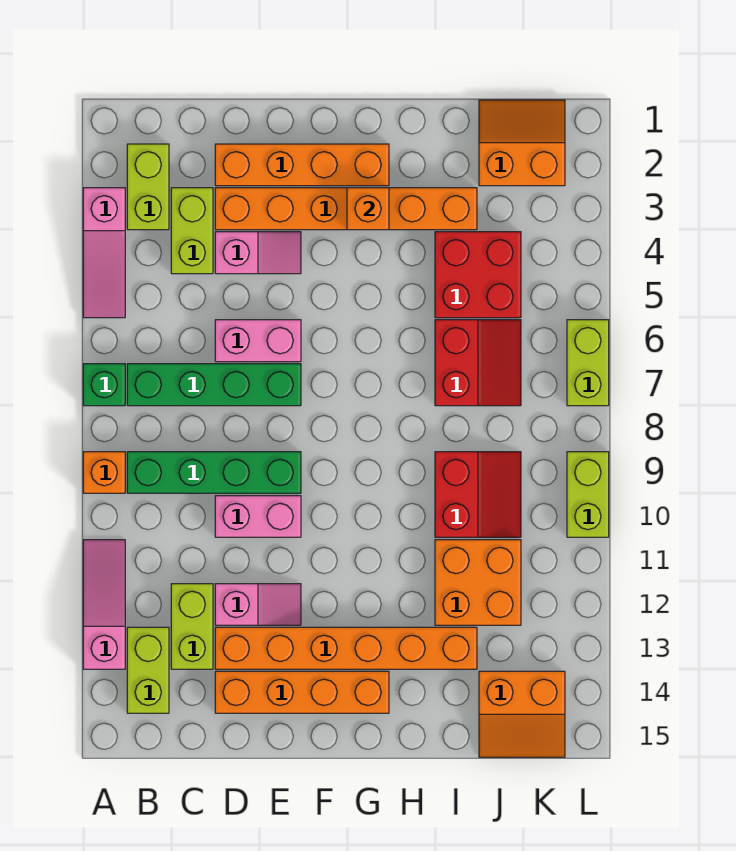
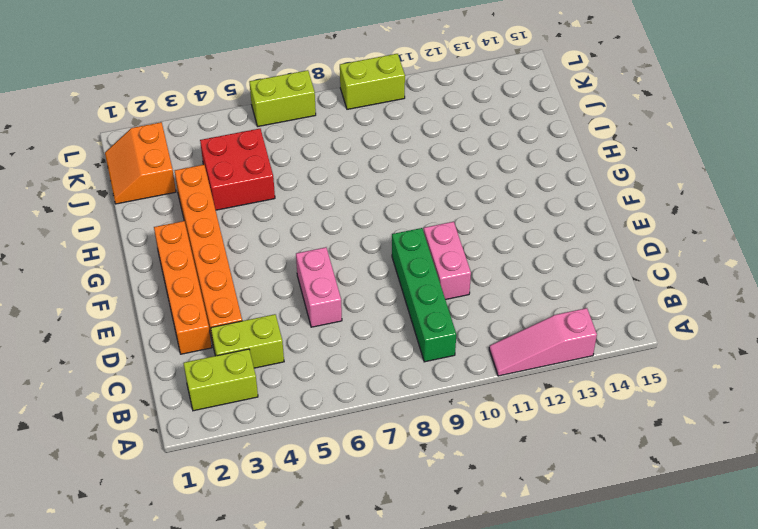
none -> pink slope A3:A5 level 1 top 3
none -> green brick A7 level 1
none -> orange brick A9 level 1

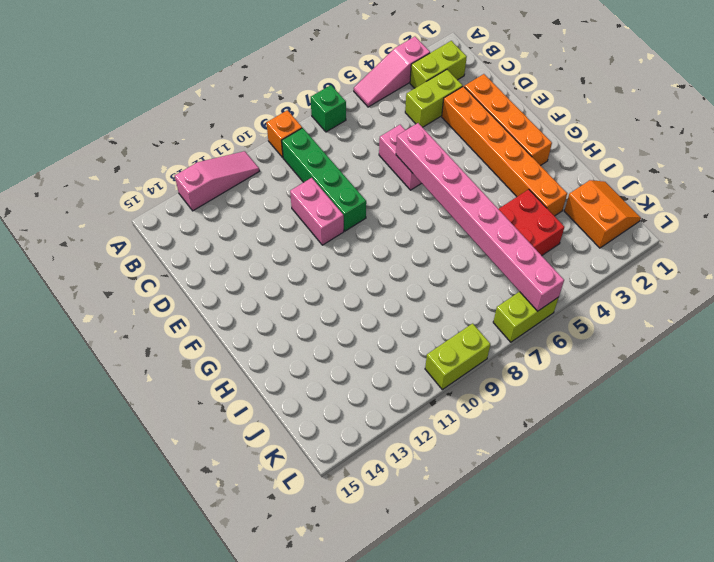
pink brick E6:L6 level 2 -> none
none -> green brick B7:E7 level 1
none -> lime brick B13:B14 level 1
none -> lime brick C12:C13 level 1

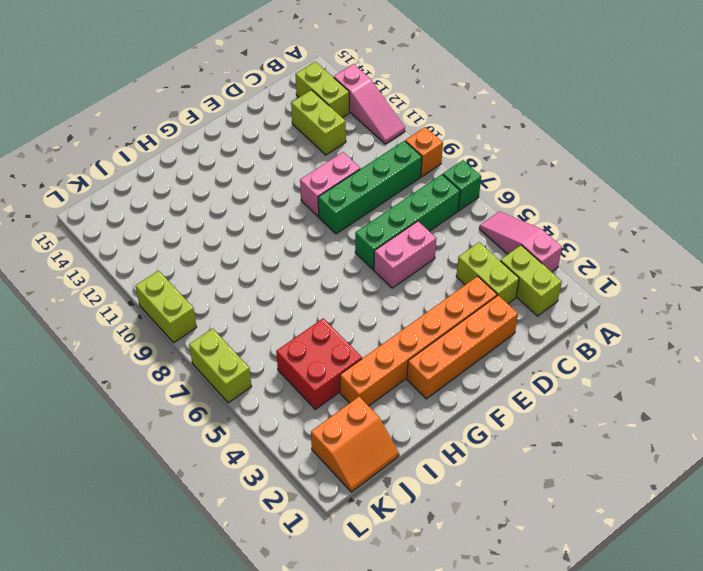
none -> pink slope D4:E4 level 1 top D
none -> pink slope D12:E12 level 1 top D
none -> orange brick D13:I13 level 1

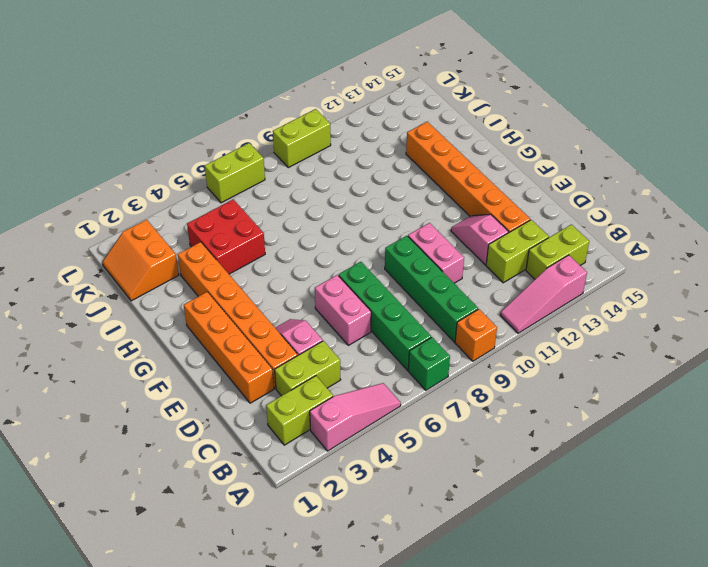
none -> orange brick D14:G14 level 1
none -> red slope I6:J7 level 1 top I
none -> red slope I9:J10 level 1 top I

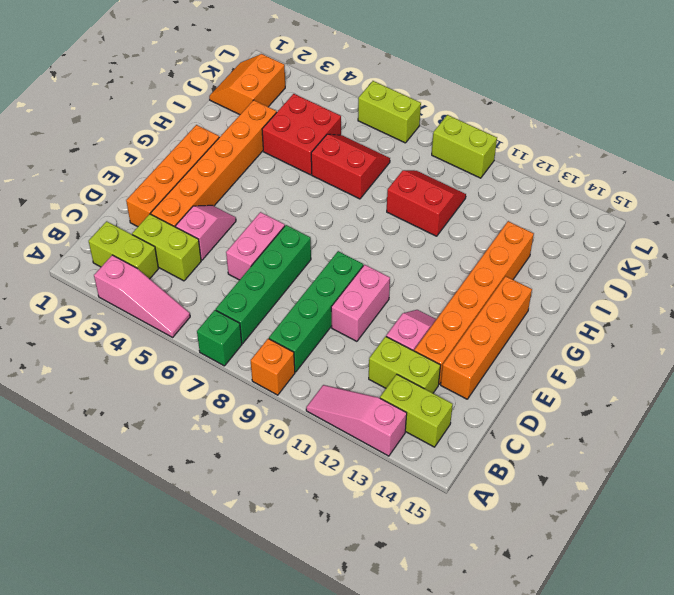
none -> orange brick I11:J12 level 1
none -> orange slope J14:K15 level 1 top 14
none -> orange brick G3 level 2

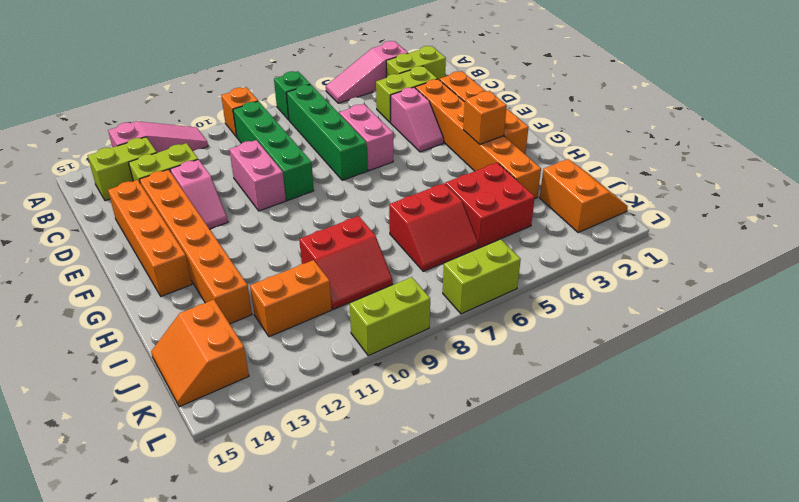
orange brick J11:J12 level 1 -> orange brick I11:J12 level 1

